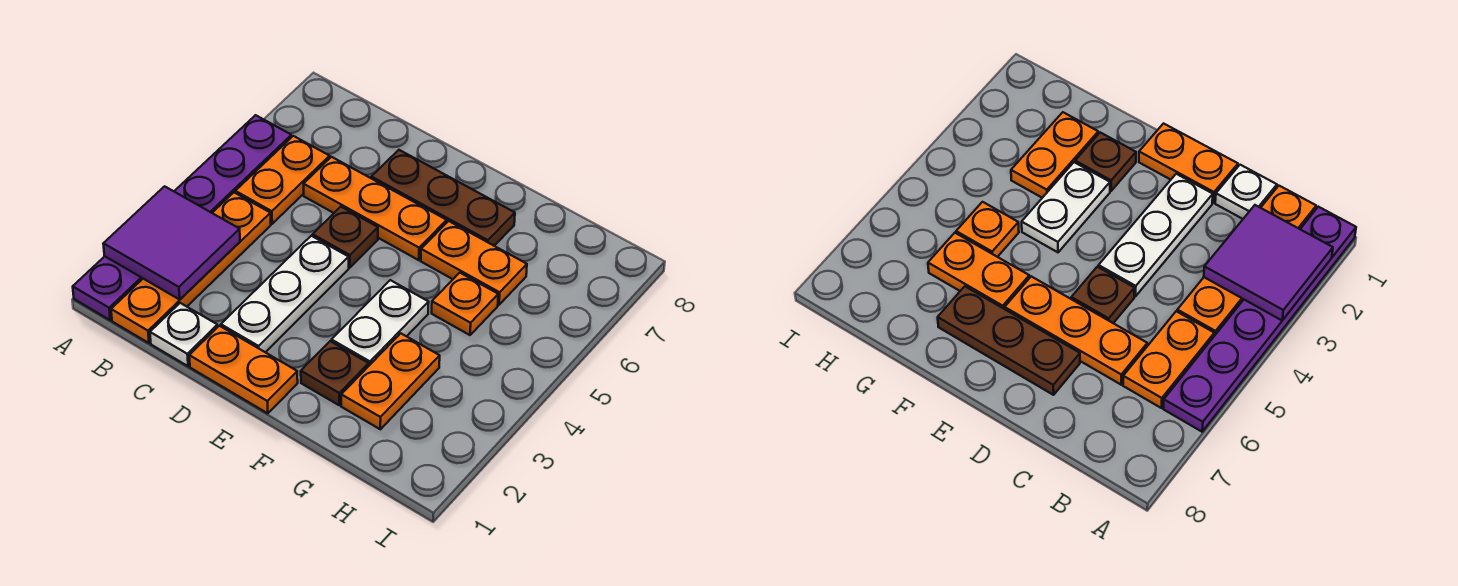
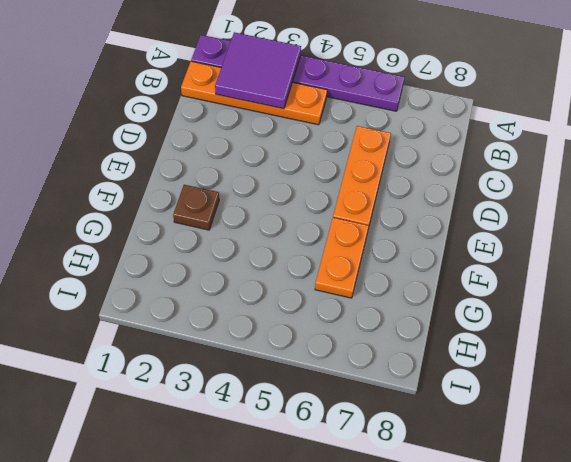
none -> orange plate B5:B6 level 1
none -> white plate C1 level 1
none -> orange plate D1:E1 level 1

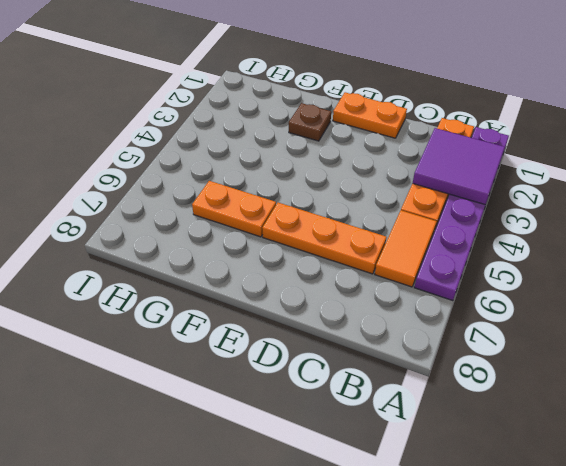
orange tile B5:B6 level 1 -> orange plate B5:B6 level 1
none -> white plate C1 level 1
none -> white plate D2:D4 level 1
none -> brown plate D5 level 1

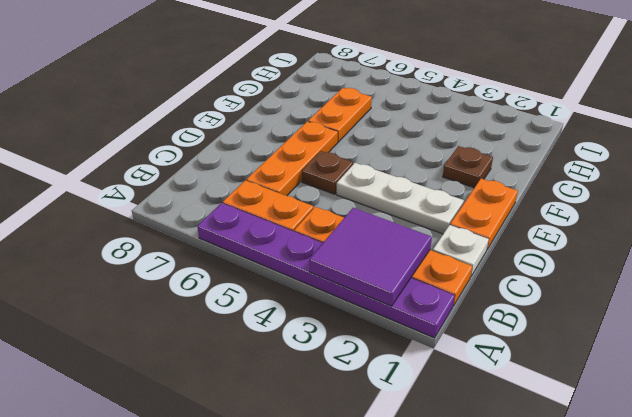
none -> brown plate D7:F7 level 1
none -> white plate F3:F4 level 1
none -> orange plate G2:G3 level 1

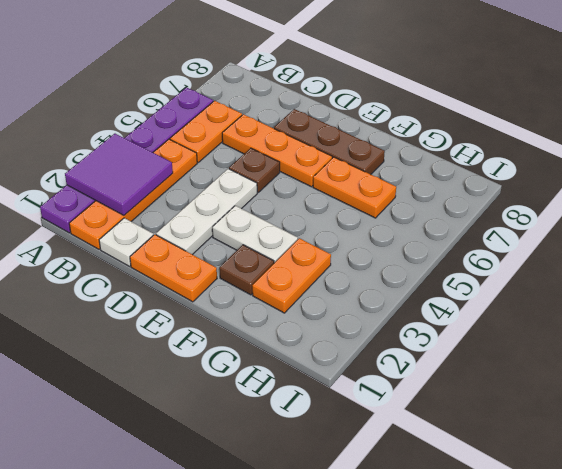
white plate E3:F3 level 1 -> white plate F3:F4 level 1
none -> orange plate G5 level 1

